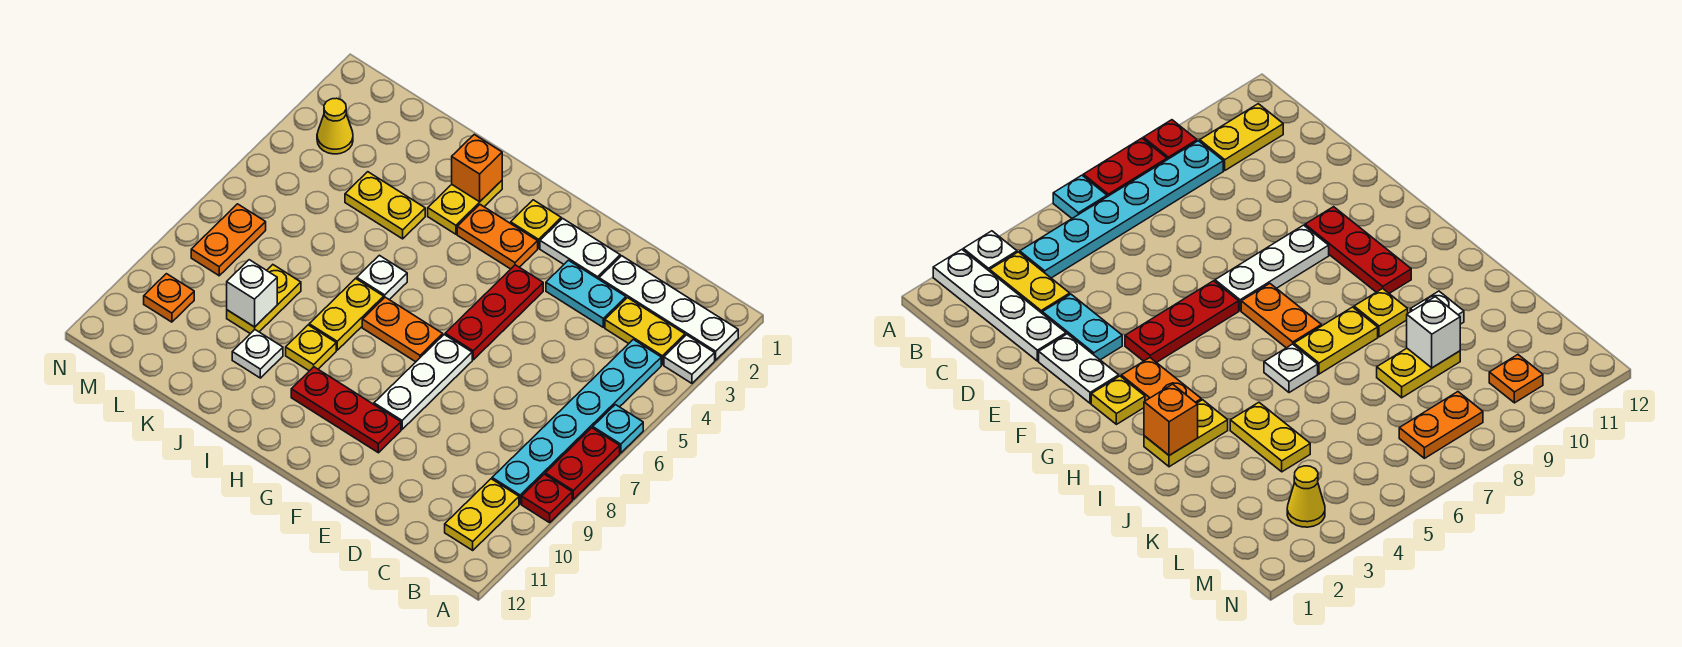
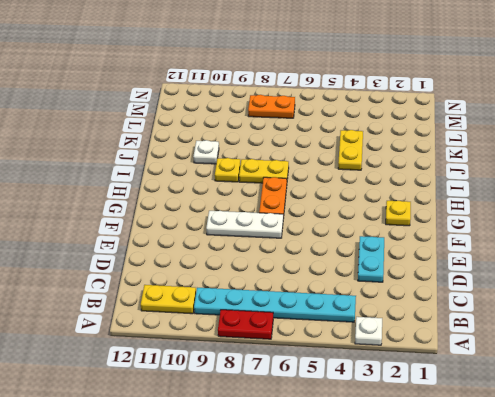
none -> white plate A2:D2 level 1
none -> cyan plate A6 level 1
none -> red plate A9 level 1

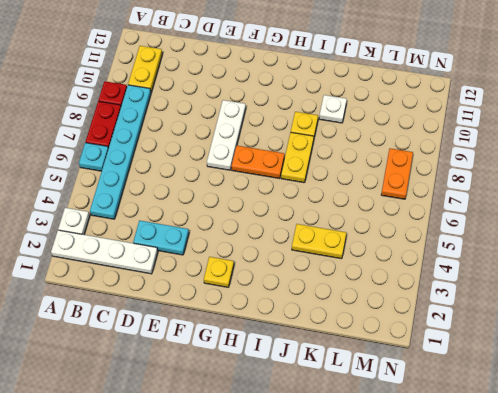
none -> yellow plate B3:C3 level 1
none -> white plate E2:F2 level 1
none -> red plate F4:F6 level 1

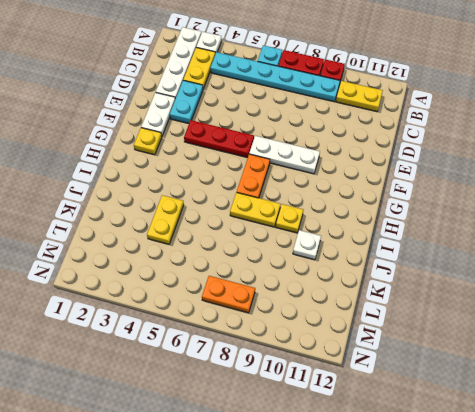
none -> red plate F10:H10 level 1
none -> orange plate G3:H3 level 1
none -> yellow plate I2:I3 level 1

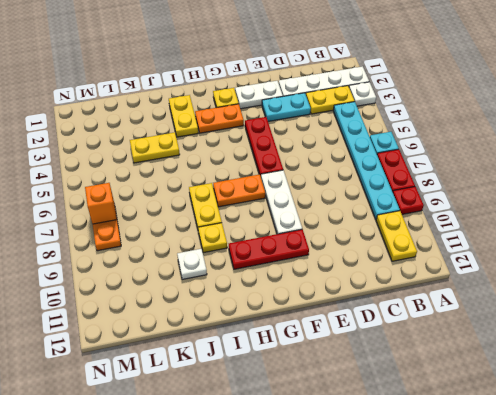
orange brick M7 level 2 -> orange brick I2 level 2
none -> white plate I6 level 1
none -> yellow plate K8:K9 level 1
none -> yellow cone M3 level 1

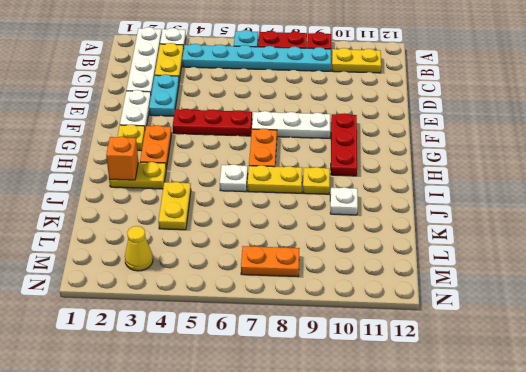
none -> yellow plate K8:K9 level 1
none -> orange plate M10 level 1
none -> white brick K9 level 2

